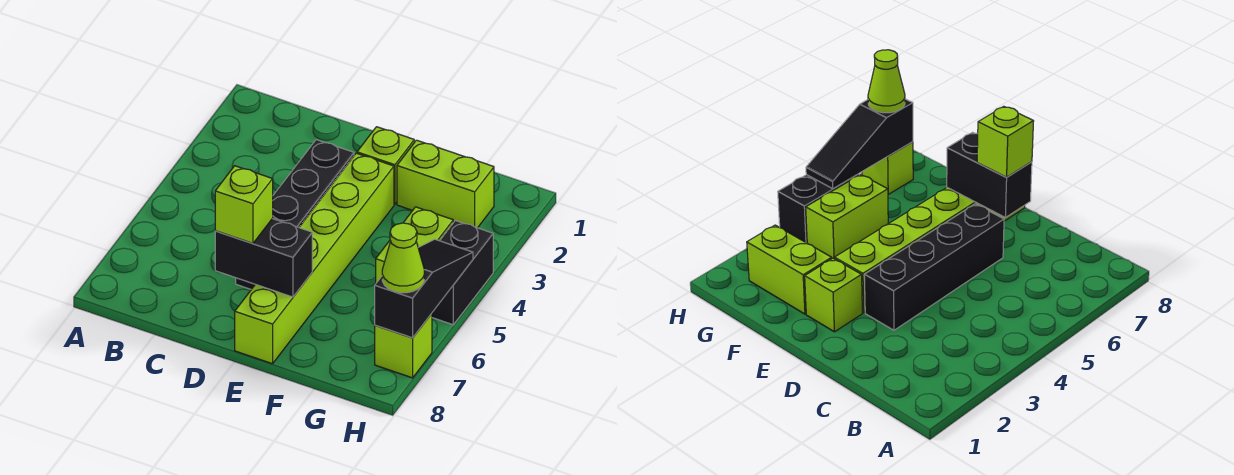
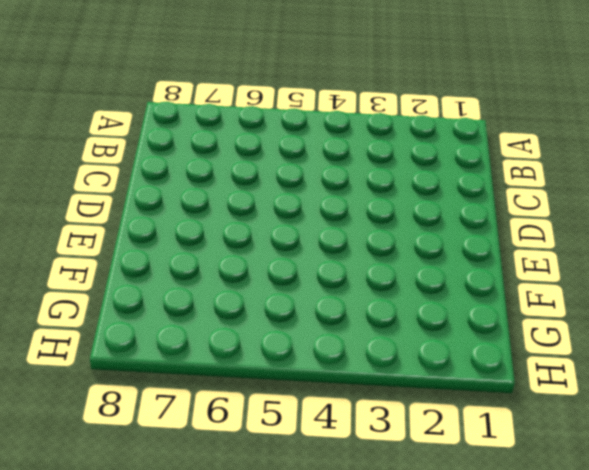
none -> black brick D3:D6 level 1
none -> lime brick E2 level 1

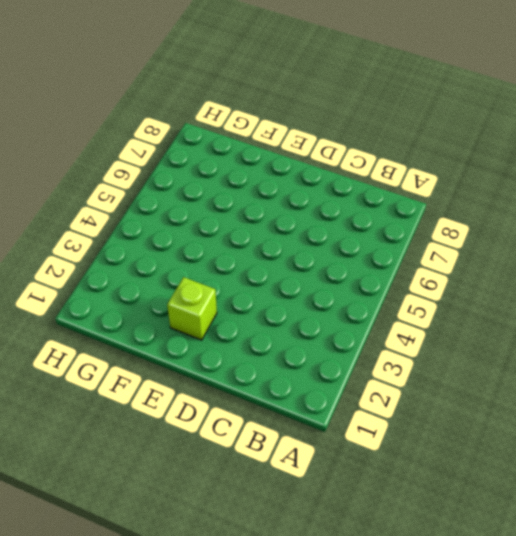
none -> black brick D3:D6 level 1
none -> lime brick E3:E8 level 1

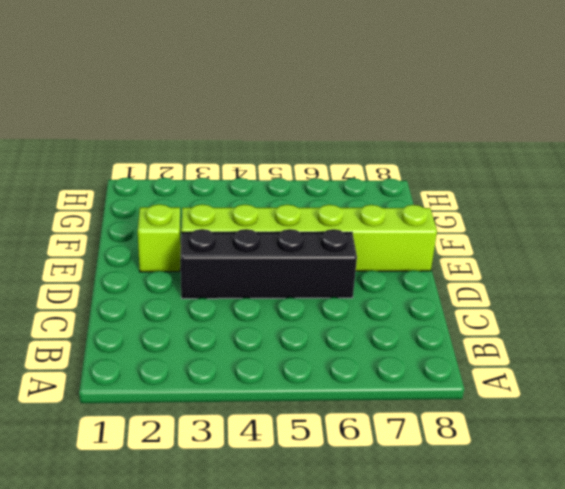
none -> lime brick F2:G2 level 1
none -> lime brick G4:G5 level 1

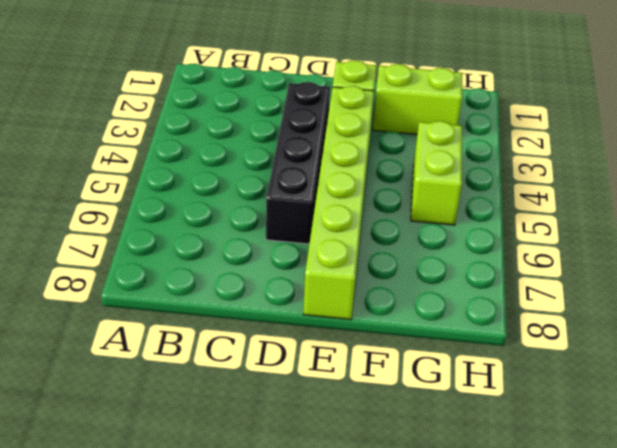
none -> black brick H4:H5 level 1
none -> lime brick H7 level 1

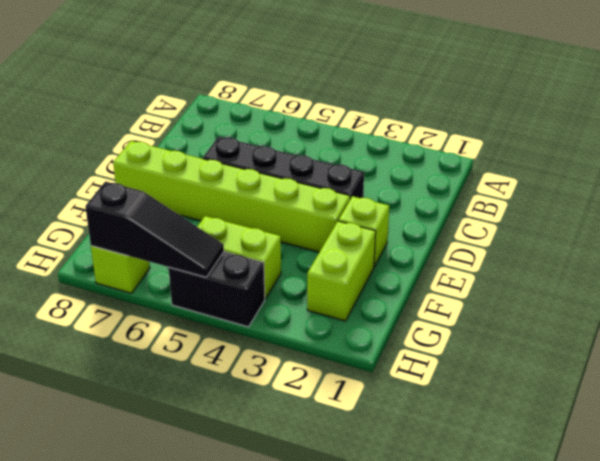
none -> black brick D7:E7 level 2
none -> lime brick D7 level 3

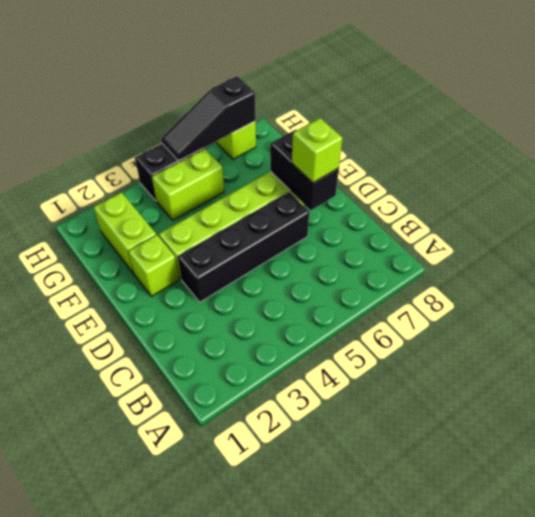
none -> lime cone H7 level 3

